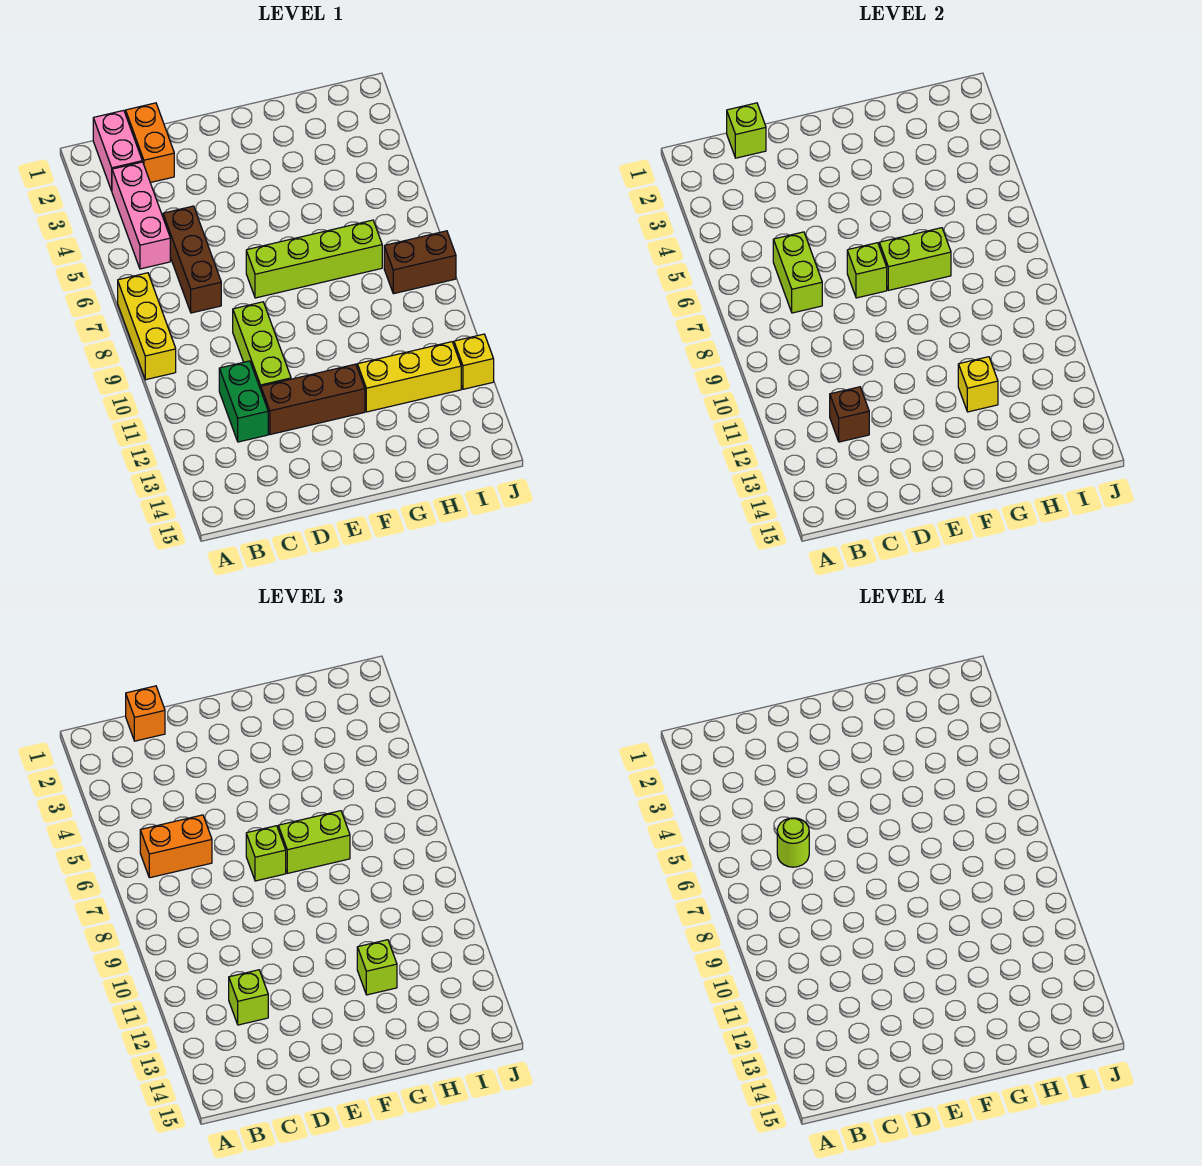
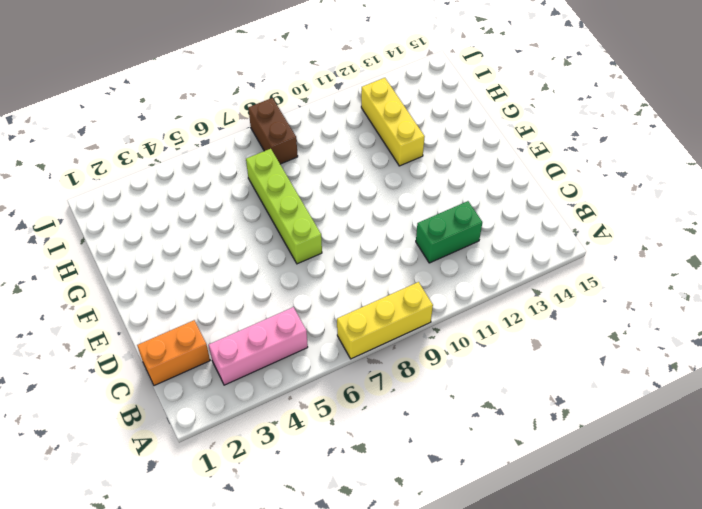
none -> pink brick B1:B2 level 1
none -> brown brick C5:C7 level 1
none -> lime brick D9:D11 level 1

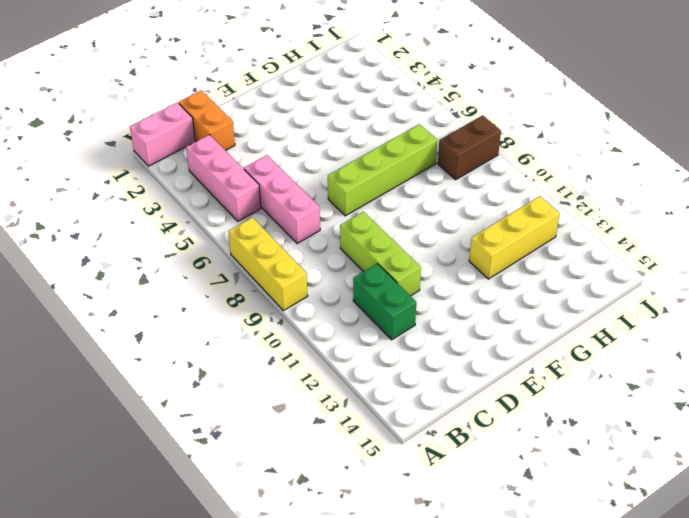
pink brick A1:B1 level 1 -> pink brick B1:B2 level 1
pink brick C5:C7 level 1 -> brown brick C5:C7 level 1
none -> brown brick D12:F12 level 1
none -> yellow brick J12 level 1
none -> lime brick C1 level 2

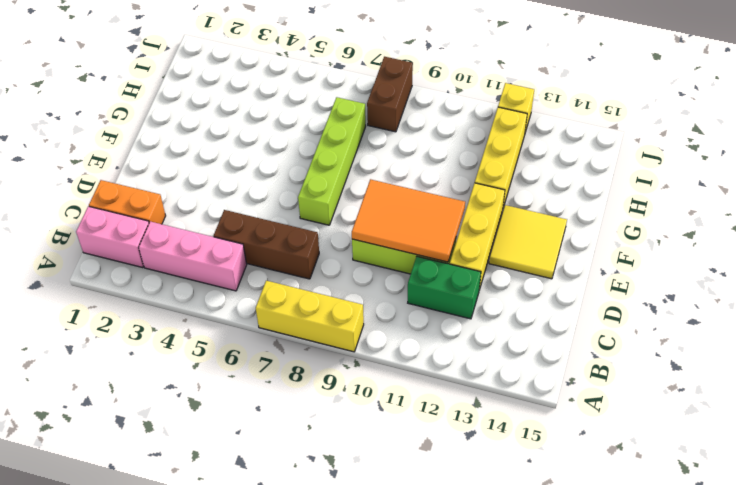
orange tile D9:E11 level 2 -> none
yellow brick D12:F12 level 1 -> brown brick D12:F12 level 1
yellow tile E13:F14 level 1 -> none
none -> lime brick C1 level 2
none -> lime brick C6:C7 level 2
none -> brown brick C12 level 2

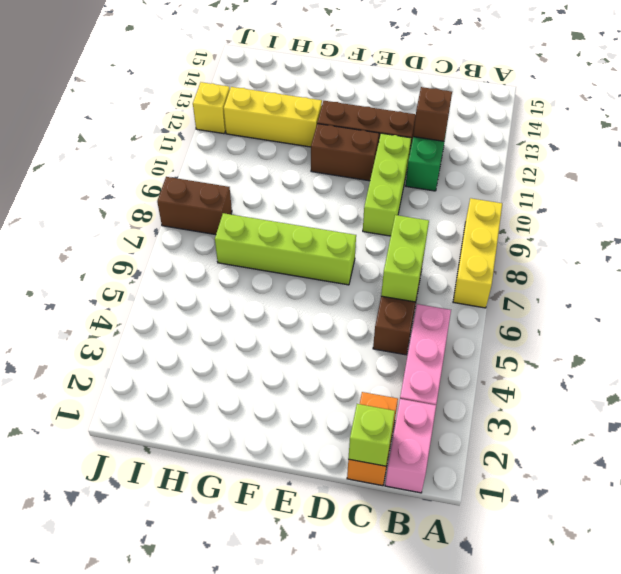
brown brick E11:F11 level 1 -> none
none -> lime brick E7 level 2
none -> lime brick F7:G7 level 2
none -> yellow brick G12 level 2

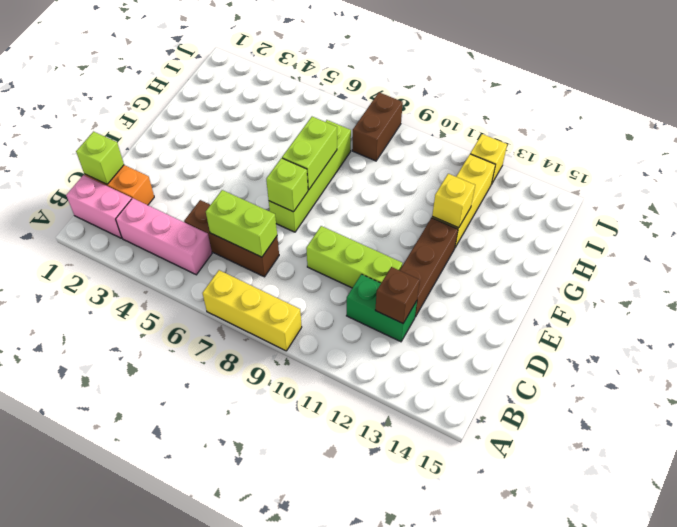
none -> orange brick B6:C6 level 3
none -> orange brick C1 level 3
none -> lime brick C12 level 3

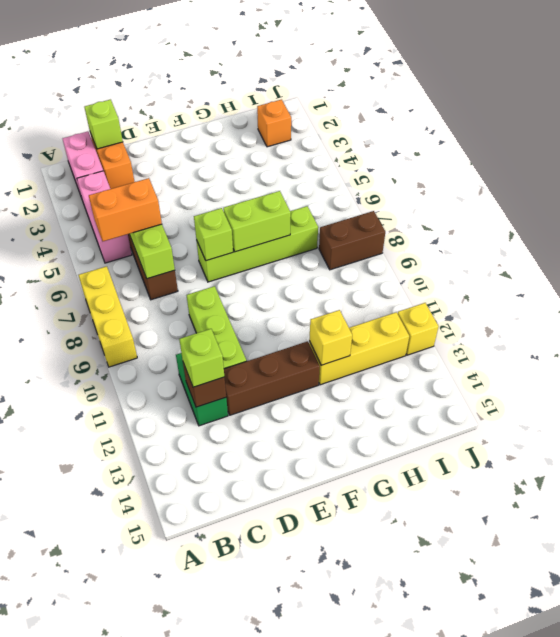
orange brick I2 level 1 -> orange brick C1 level 3
none -> lime brick E7 level 3
none -> lime brick F7:G7 level 3
none -> lime brick G12 level 3

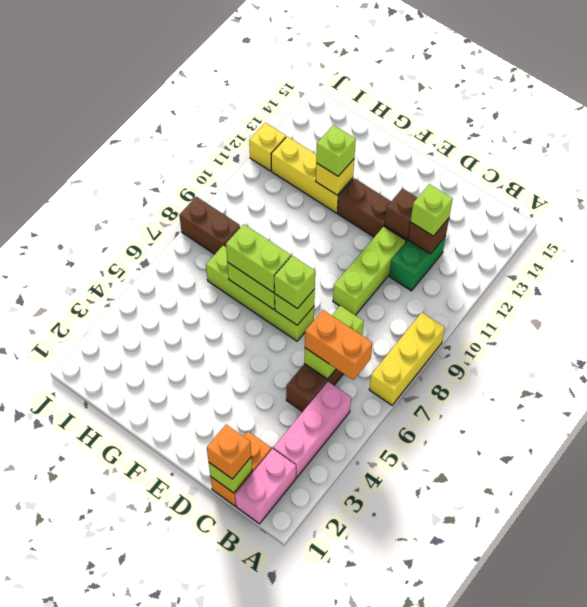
brown brick D12 level 2 -> none
none -> lime round brick C6 level 4

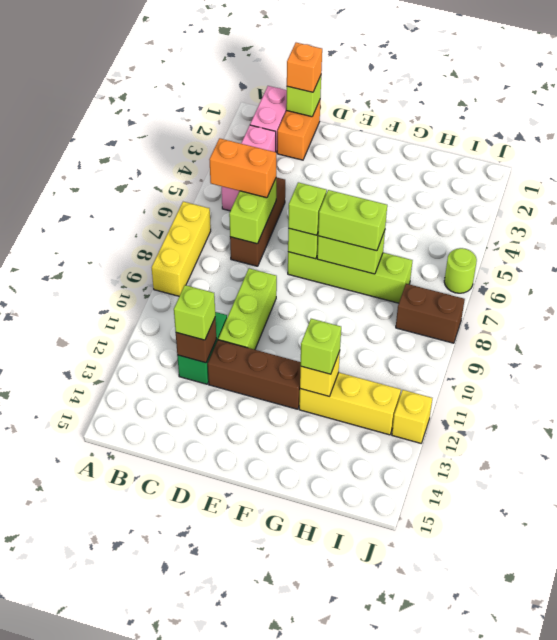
lime round brick J6 level 1 -> lime round brick C6 level 4

